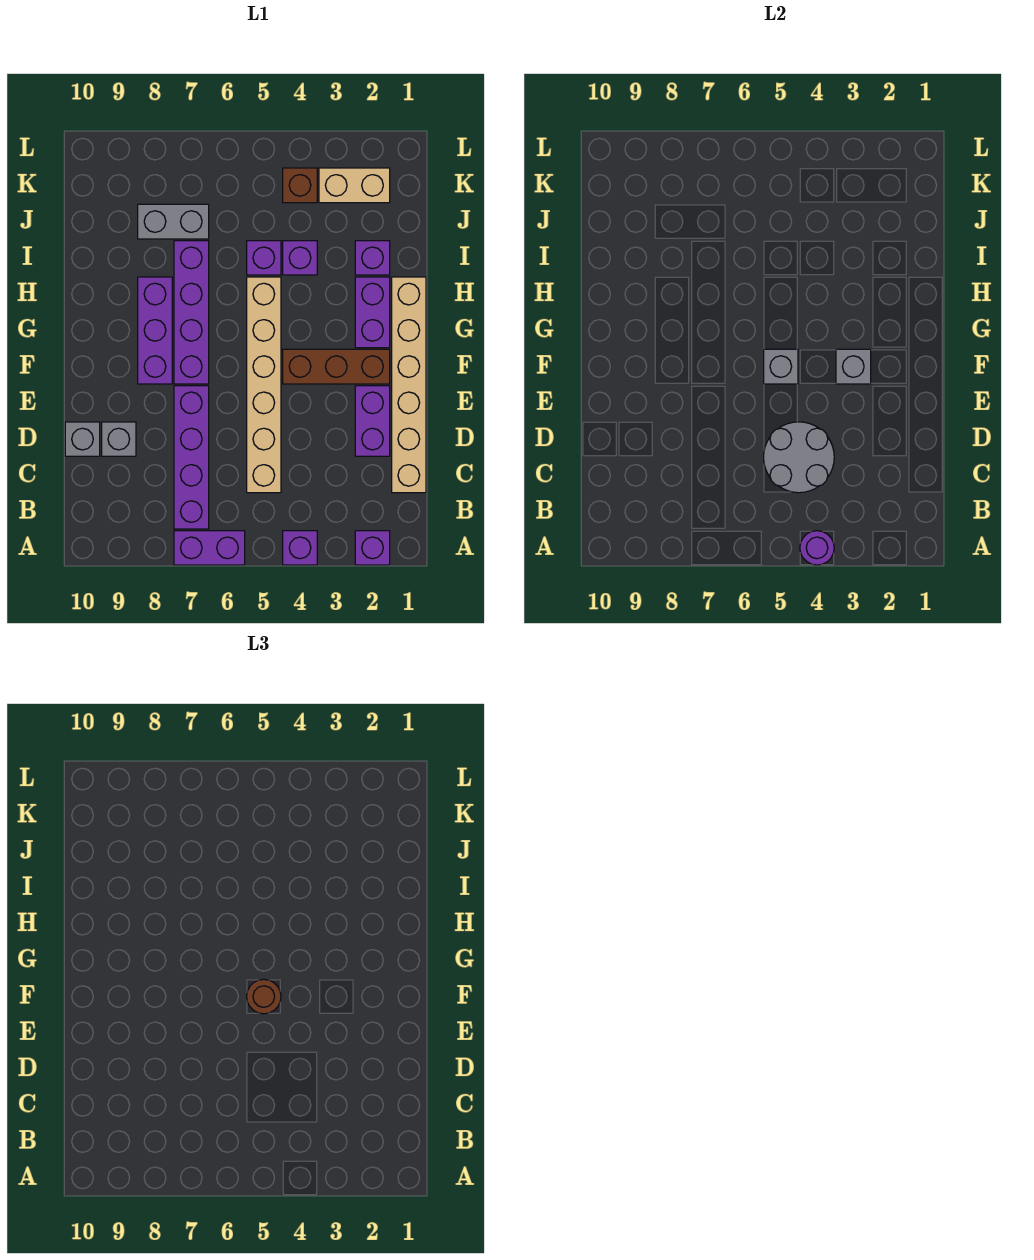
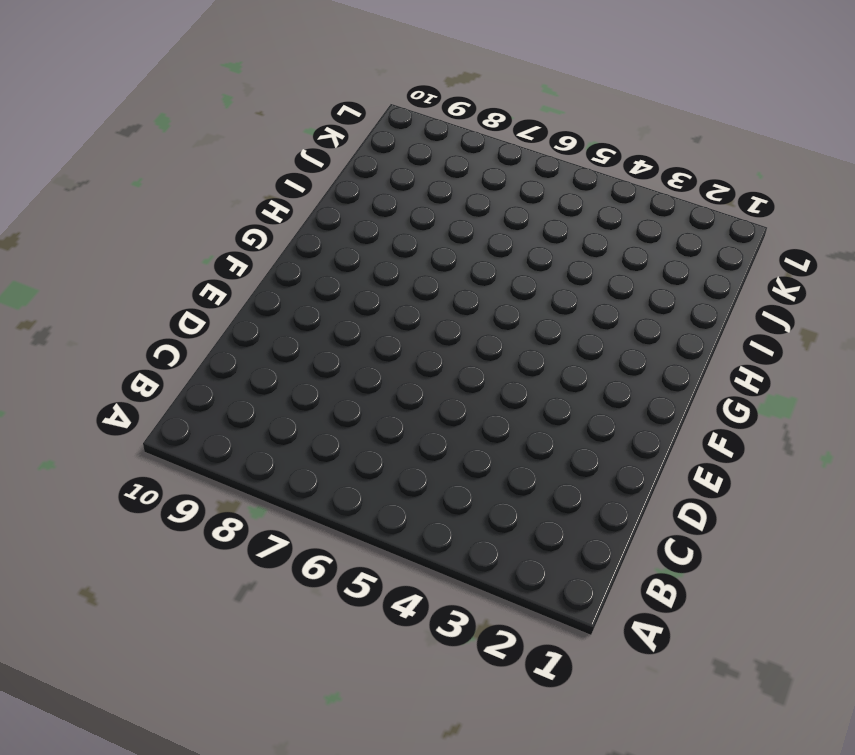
none -> purple brick A2 level 1
none -> purple brick A4 level 1
none -> purple brick A6:A7 level 1

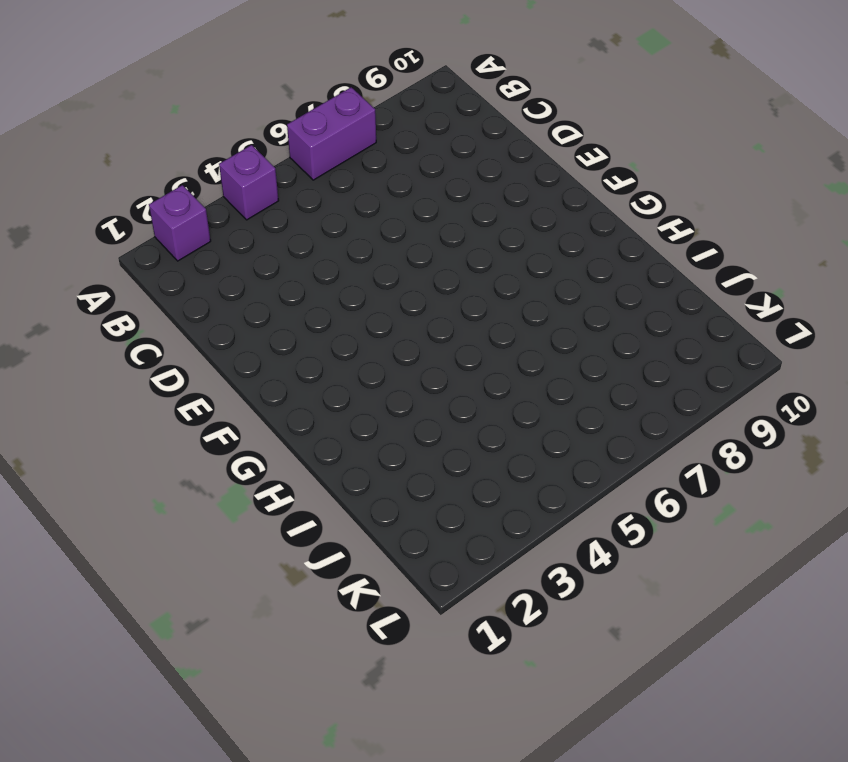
none -> purple brick B7:E7 level 1
none -> tan brick C1:H1 level 1
none -> tan brick C5:H5 level 1

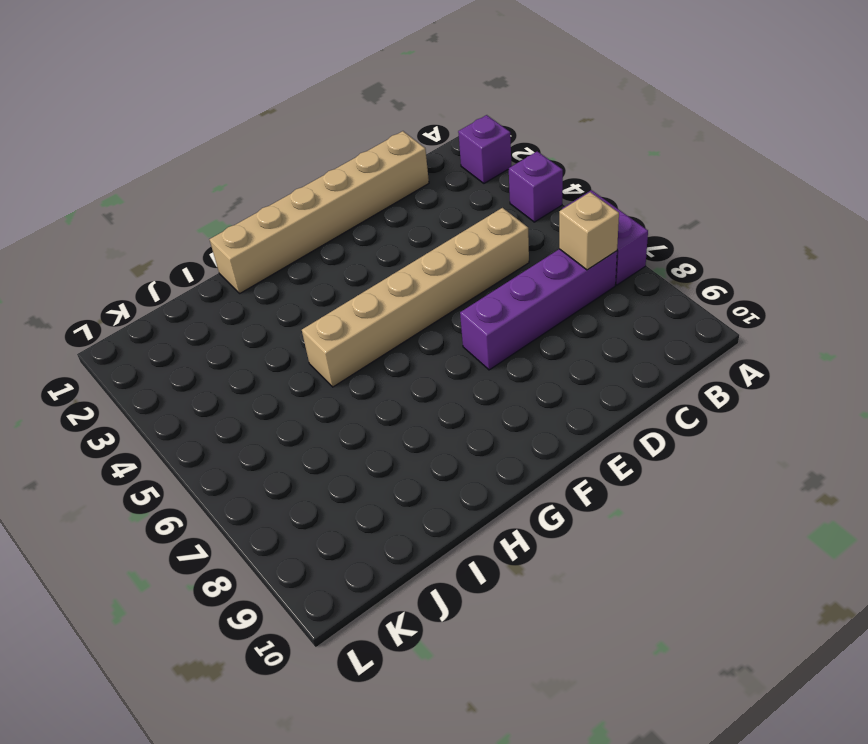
tan brick B7 level 2 -> none
none -> purple brick D2:E2 level 1
none -> grey brick D9 level 1
none -> grey brick D10 level 1

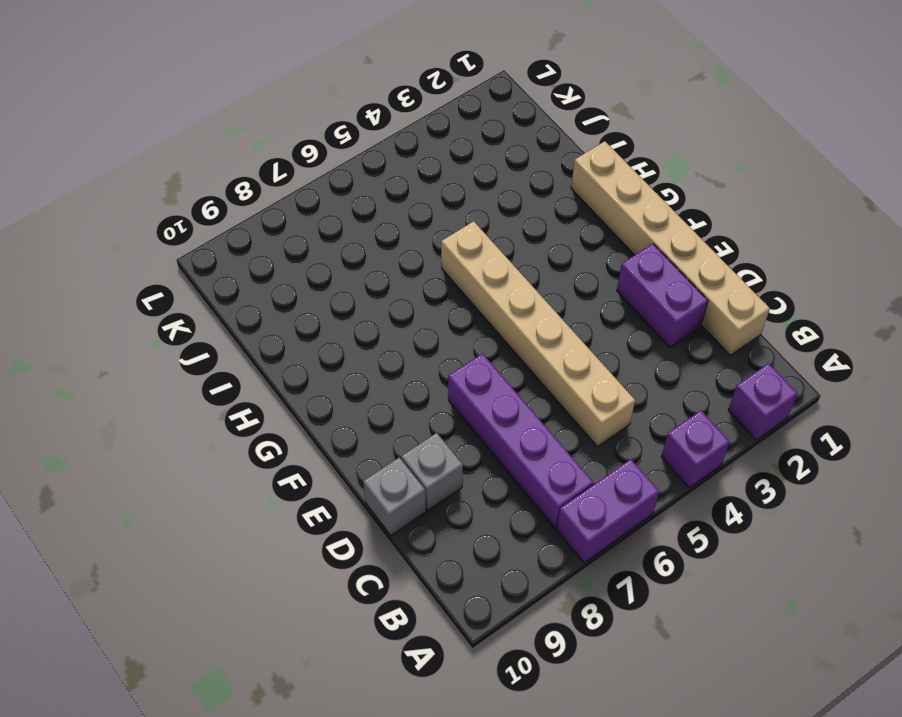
none -> brown brick F2:F4 level 1
none -> purple brick F7:I7 level 1
none -> purple brick F8:H8 level 1

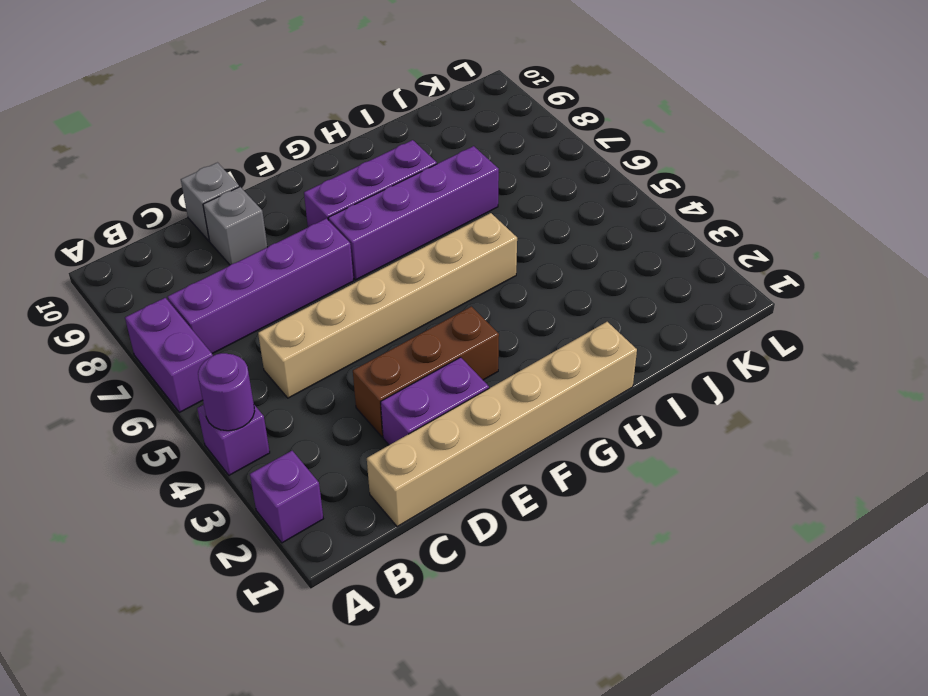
brown brick D3:F3 level 1 -> brown brick F2:F4 level 1
none -> purple brick G2:H2 level 1
none -> purple brick I2 level 1
none -> purple brick I4 level 1

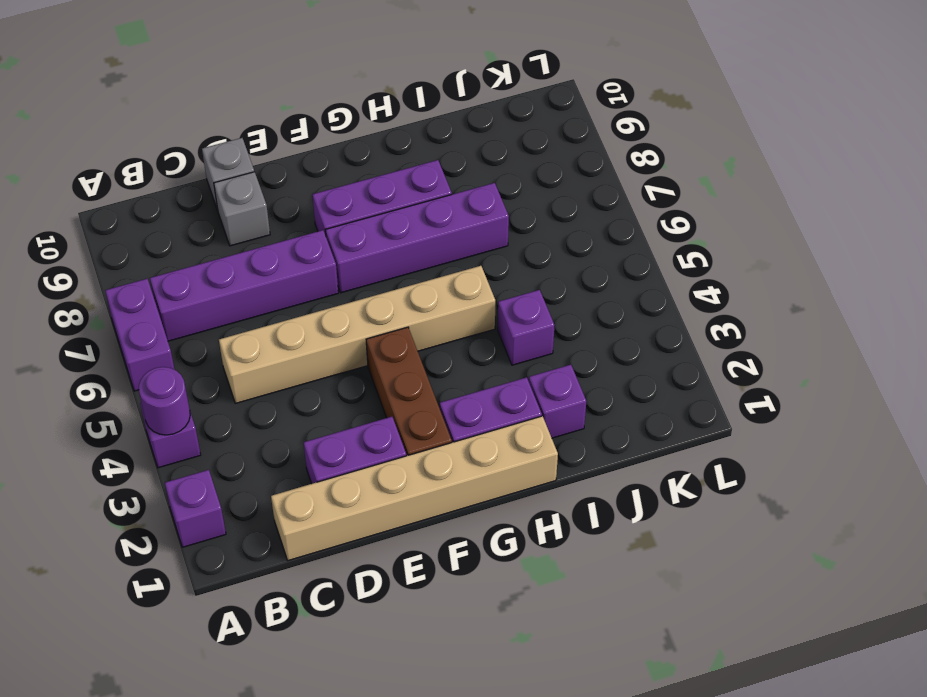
none -> purple brick I5 level 1
none -> grey brick J7:J8 level 1
none -> tan brick K2:K3 level 1

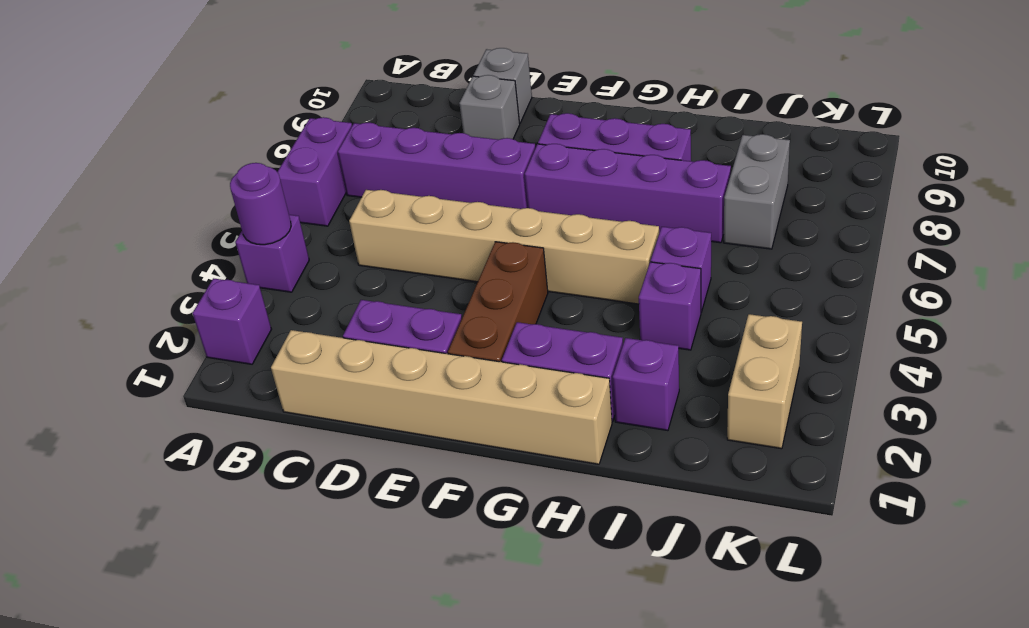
none -> brown brick K4 level 1
none -> grey round brick C4:D5 level 2
none -> grey brick F3 level 2

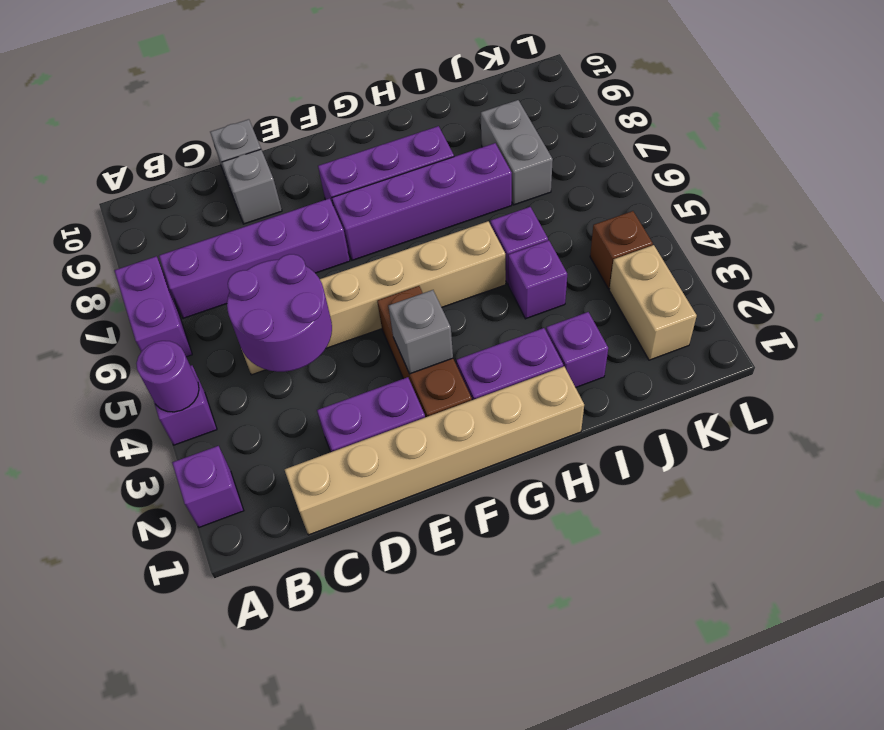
purple round brick C4:D5 level 2 -> grey round brick C4:D5 level 2
none -> grey brick F5 level 2
none -> brown round brick F5 level 3

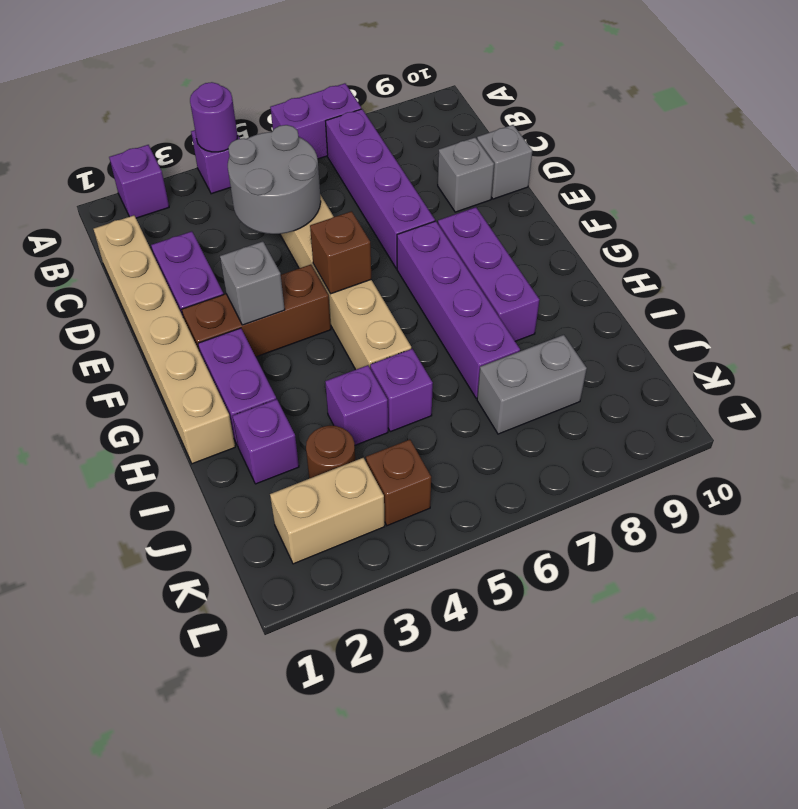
brown brick F5 level 2 -> grey brick F5 level 2
brown round brick J3 level 1 -> brown round brick F5 level 3

